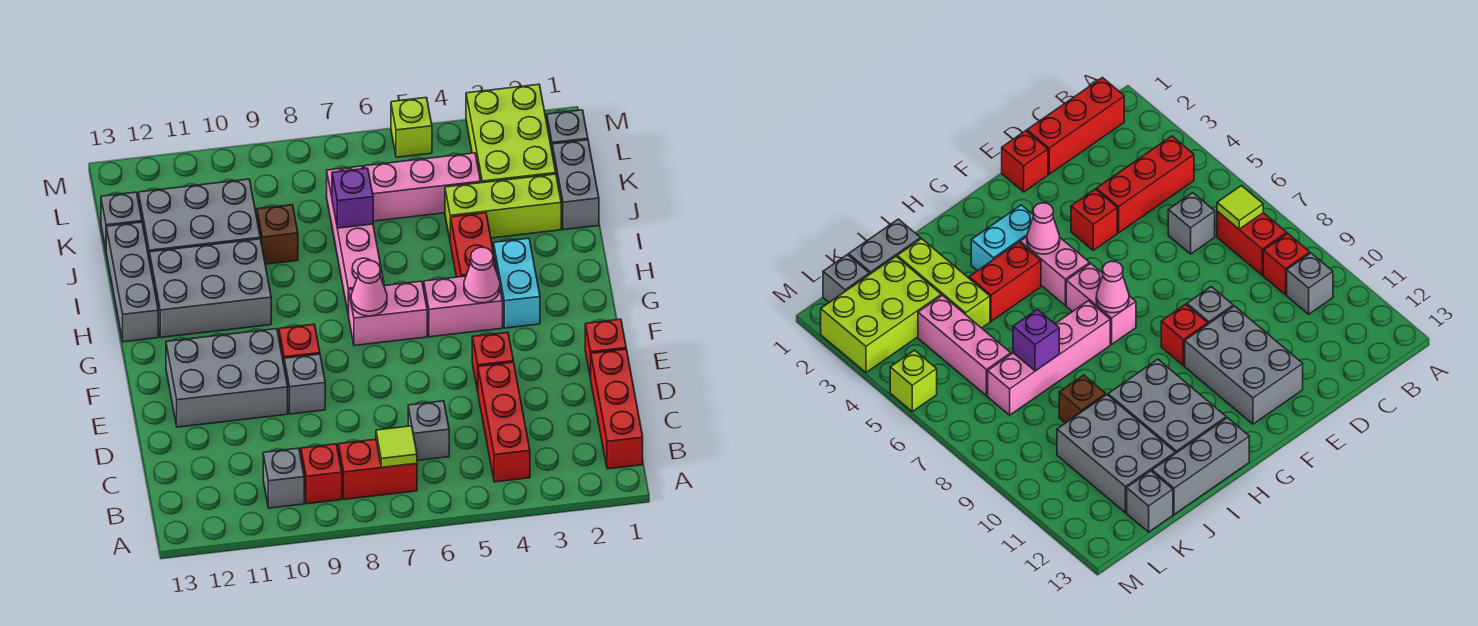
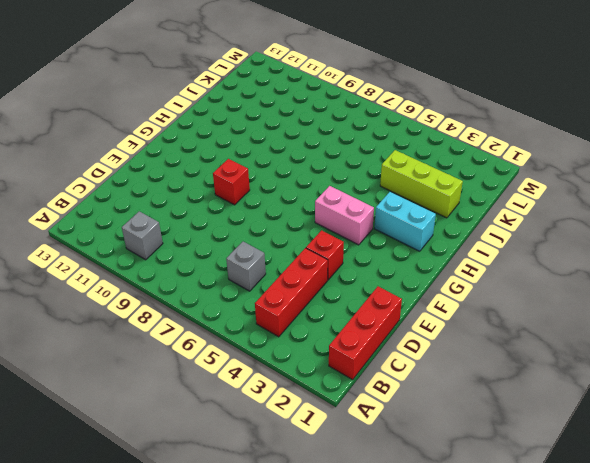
cyan brick H2:H3 level 1 -> cyan brick G3:H3 level 1
none -> red brick B7:B8 level 1
none -> red brick B9 level 1
none -> red brick E1 level 1
none -> grey brick E9 level 1

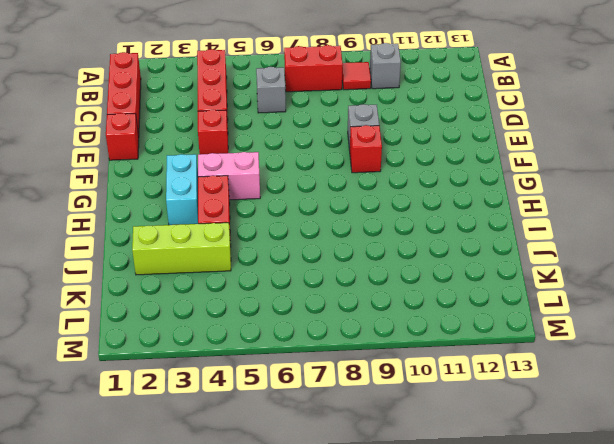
red tile B9 level 1 -> red brick B9 level 1
none -> grey brick E10:F12 level 1
none -> pink brick G6:G7 level 1
none -> pink brick H7:K7 level 1
none -> grey brick H10:I12 level 1

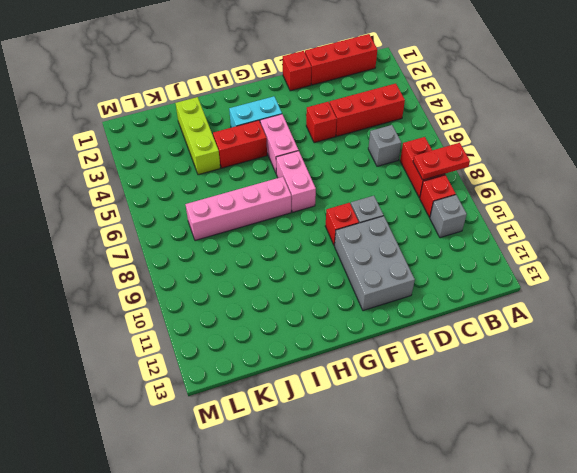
red plate A8:B8 level 2 -> none
none -> grey brick H10:I12 level 1
none -> grey brick H13:J13 level 1
none -> grey brick J1:K1 level 1
none -> brown brick J9 level 1

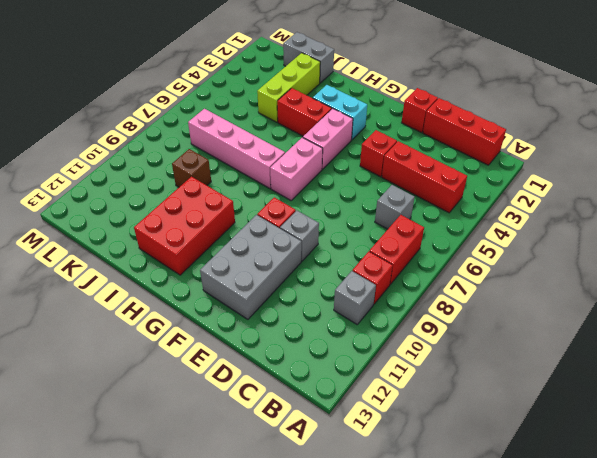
red brick H10:I12 level 1 -> grey brick H10:I12 level 1
none -> grey brick H13:J13 level 1
none -> grey brick J10:K12 level 1
none -> lime brick K2:M3 level 1
none -> pink brick K4:K6 level 1

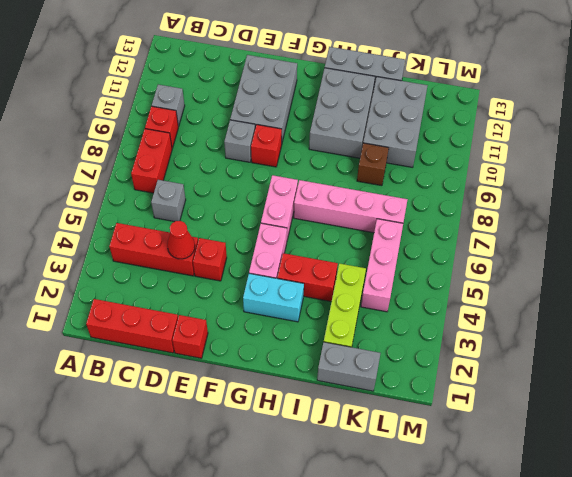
red cone D4 level 2 -> none
none -> lime brick K2:M3 level 1
none -> grey brick K13 level 1
none -> grey brick L1 level 1
none -> lime brick M5 level 1

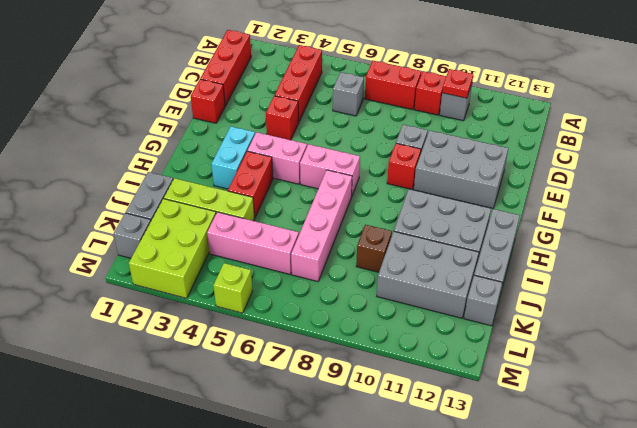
red plate B10 level 2 -> none
none -> lime tile B7 level 2
none -> pink cone G4 level 2
none -> pink cone G7 level 2
none -> purple brick J7 level 2

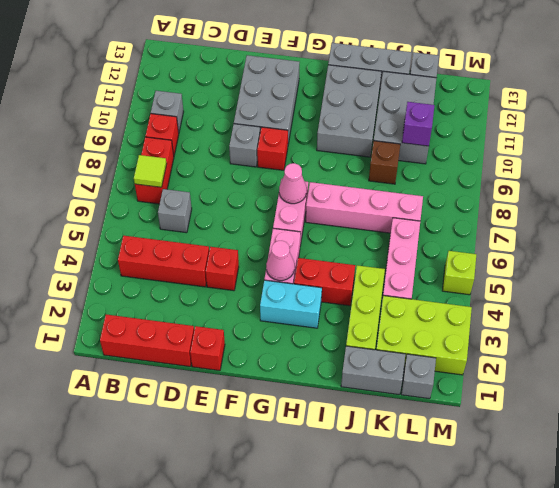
purple brick K10 level 2 -> purple brick J7 level 2

